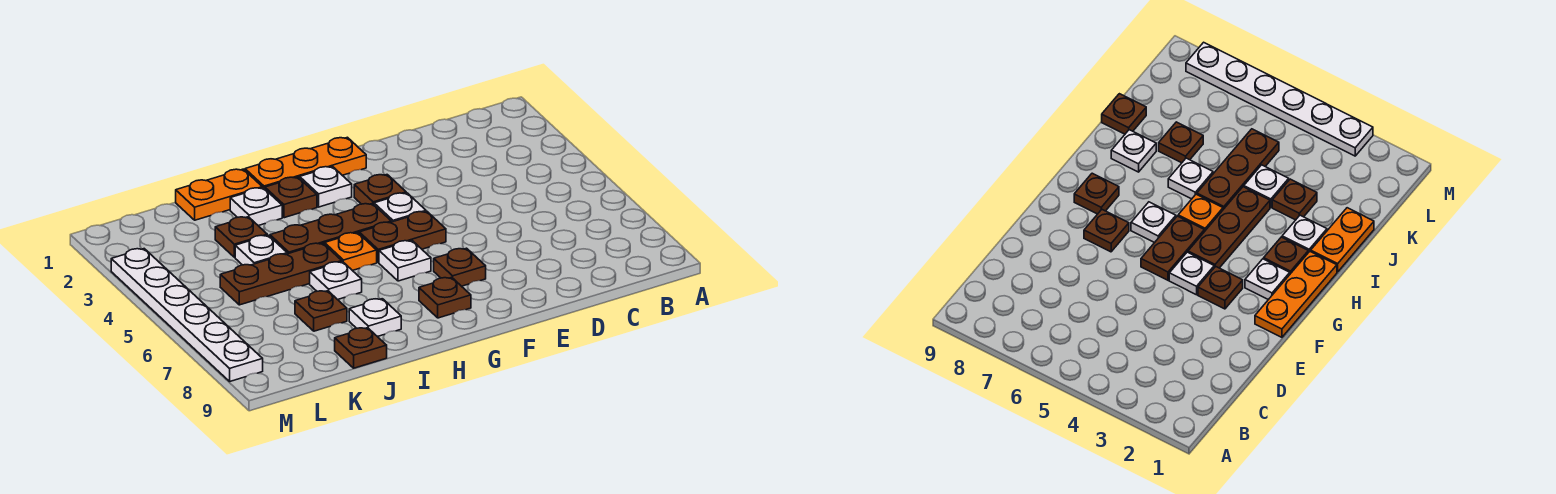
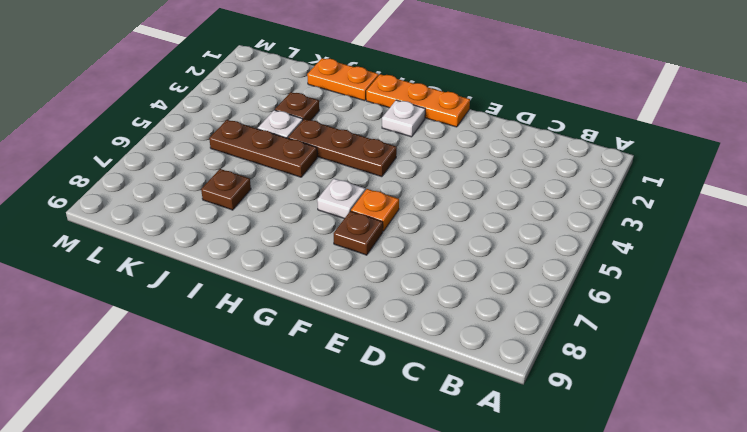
orange plate F6 level 1 -> orange plate H5 level 1
none -> brown plate F3 level 1
none -> white plate F4 level 1
none -> brown plate F5:G5 level 1

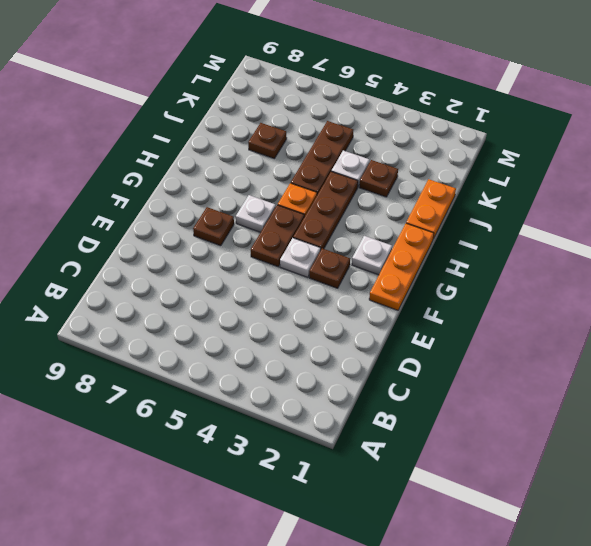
none -> brown plate G8 level 1
none -> brown plate H2 level 1
none -> white plate I2 level 1

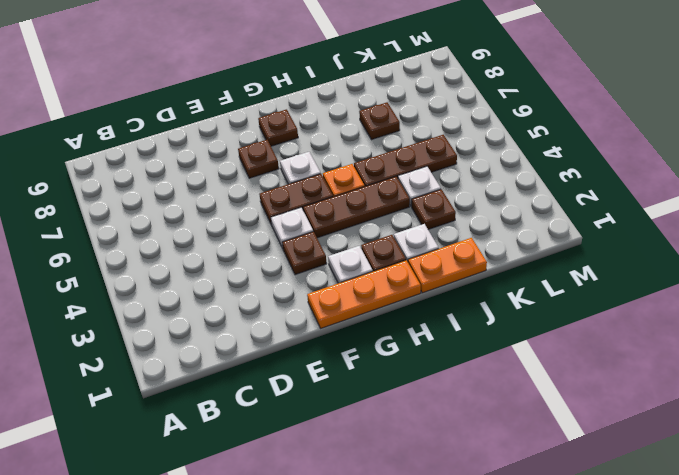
none -> white plate I6 level 1
none -> white plate I8 level 1
none -> brown plate J9 level 1

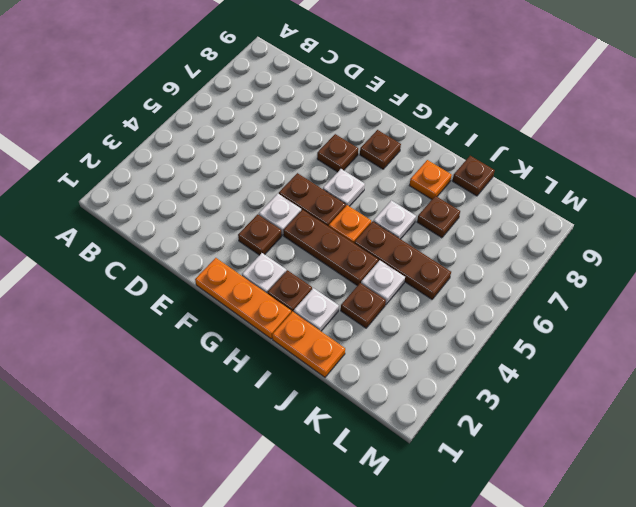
orange plate I8 level 1 -> white plate I8 level 1
none -> white plate M3:M8 level 1

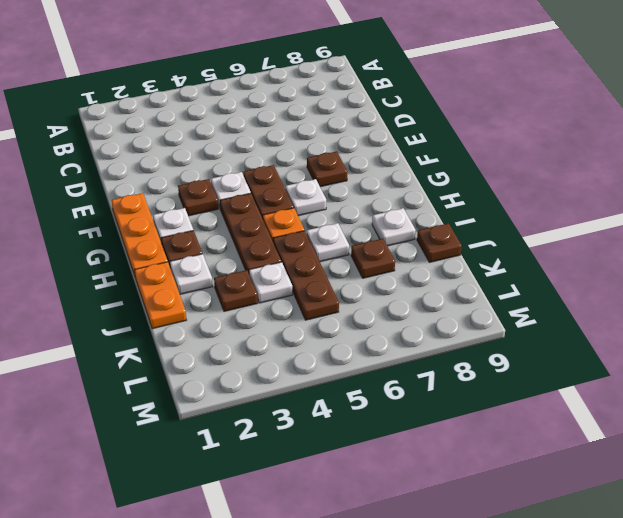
none -> brown plate G8 level 1
none -> white plate M3:M8 level 1

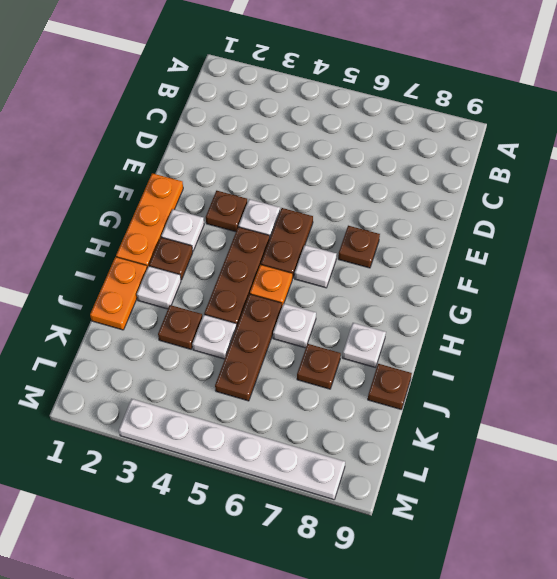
none -> brown plate G8 level 1

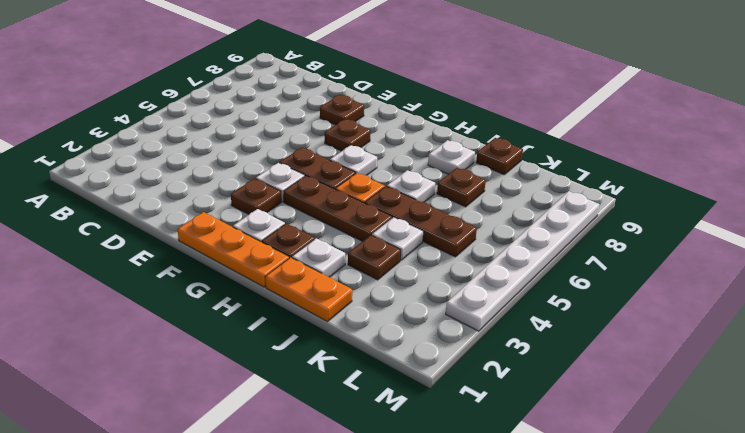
brown plate E8 level 1 -> brown plate G8 level 1

